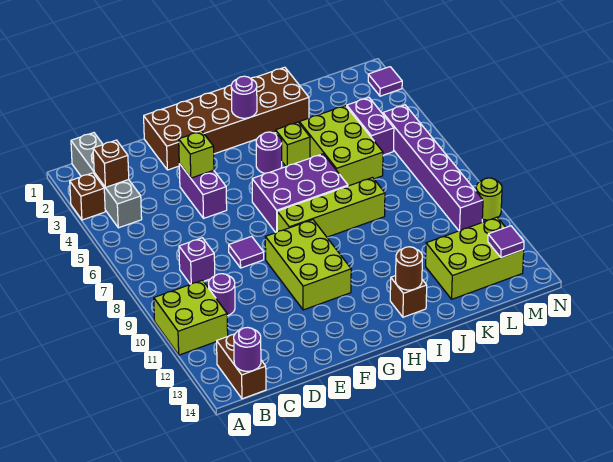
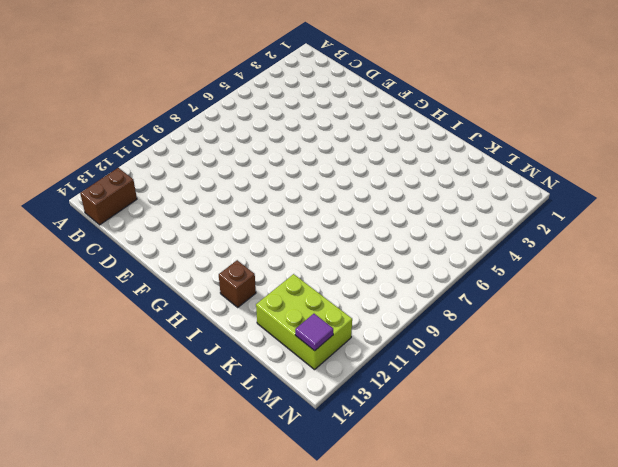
none -> brown brick A3 level 1
none -> lime brick A10:B11 level 1
none -> grey brick B1:B4 level 1

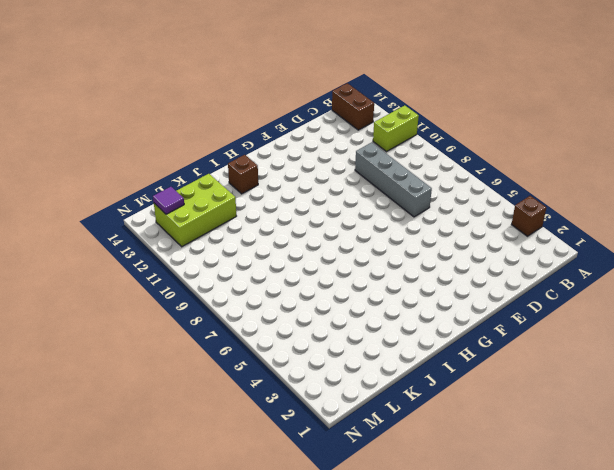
lime brick A11:B11 level 1 -> lime brick A10:B11 level 1
grey brick D7:D10 level 1 -> grey brick B1:B4 level 1
none -> purple brick C8 level 1
none -> purple round brick C10 level 1
none -> brown brick E1:J2 level 1

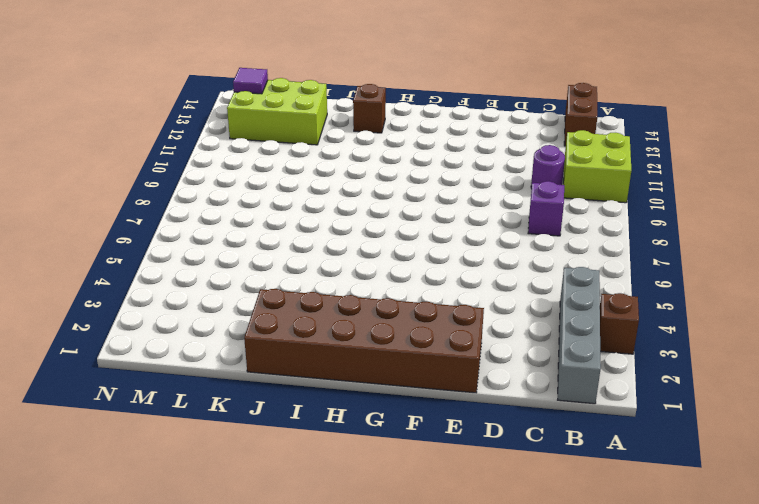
none -> purple brick E4:E5 level 1
none -> purple tile E8 level 1
none -> lime brick F9:G11 level 1

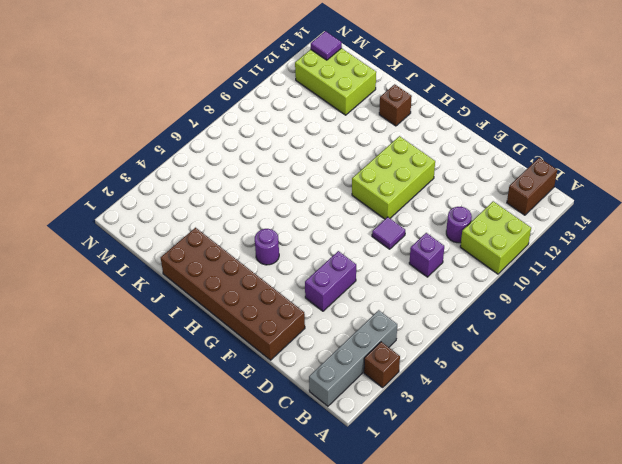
none -> purple brick G6:I7 level 1
none -> lime brick G8:J8 level 1
none -> lime brick I4 level 1

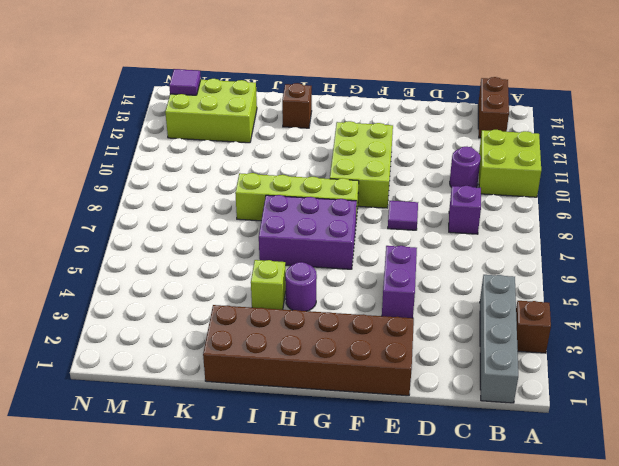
none -> lime brick J4:K6 level 1
none -> purple brick L4:L5 level 1
none -> purple brick M5:M10 level 1

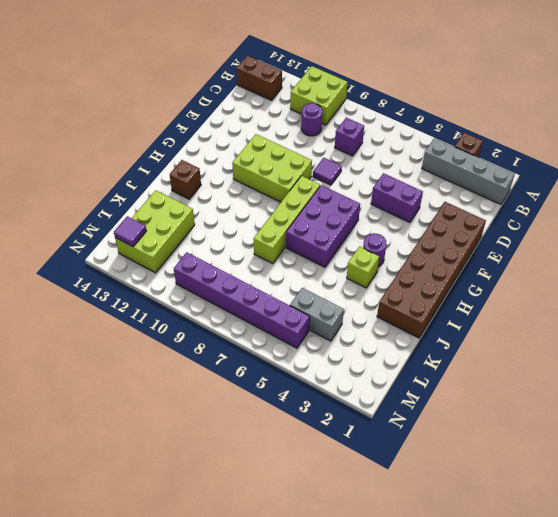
grey brick L4:L5 level 1 -> purple brick L4:L5 level 1
none -> lime brick J4:K6 level 1
none -> purple tile N2 level 1
none -> lime round brick N10 level 1

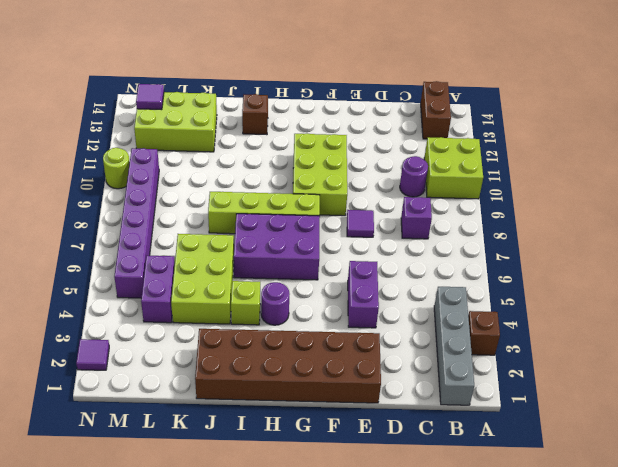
none -> brown brick B3 level 2
none -> purple round brick B14 level 2
none -> lime brick E4 level 2

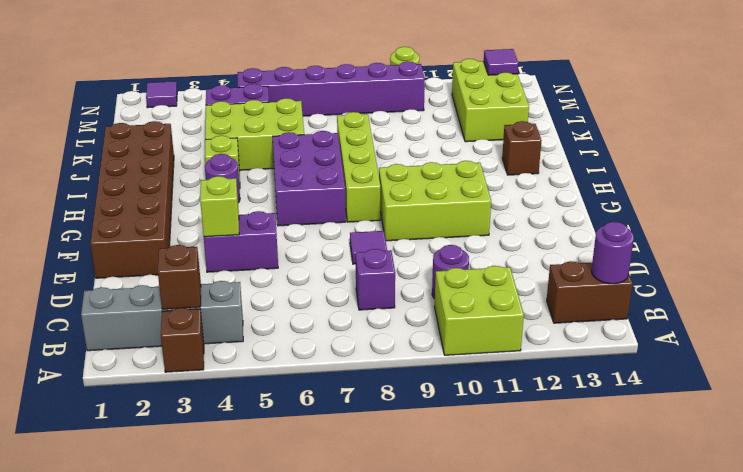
none -> purple round brick H2 level 2
none -> brown round brick I13 level 2

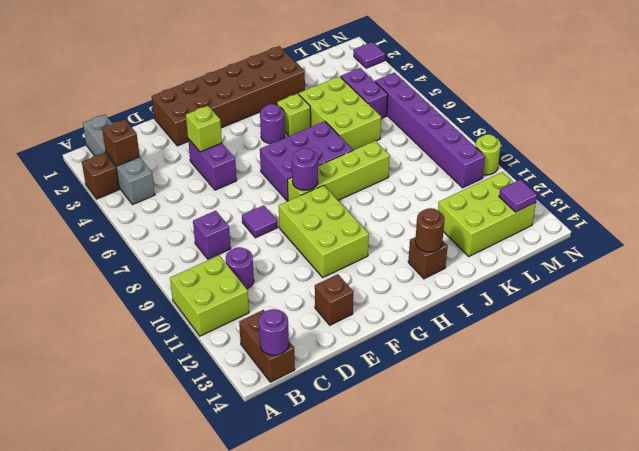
brown brick E13 level 1 -> none
purple round brick G8 level 2 -> purple round brick H2 level 2

